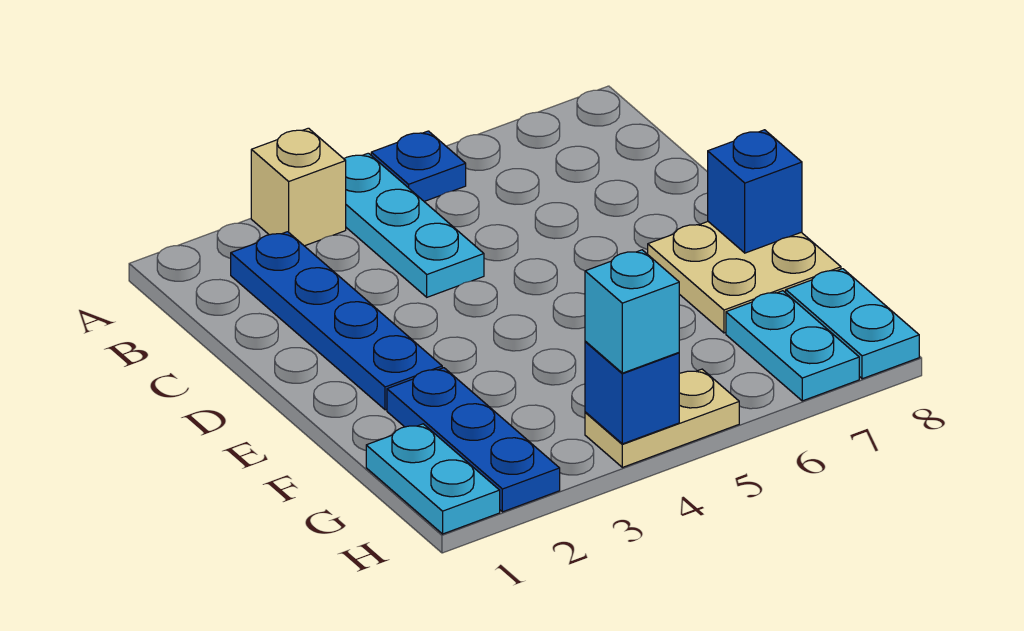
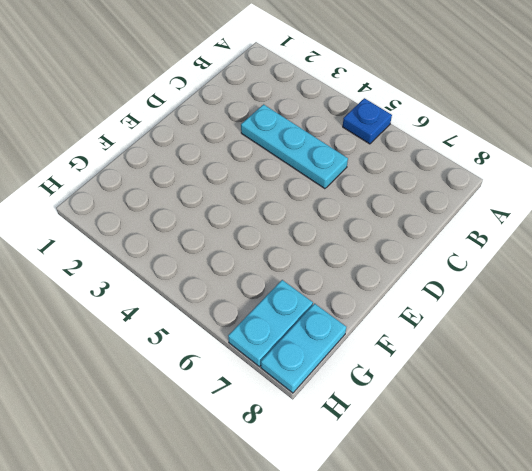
cyan plate C3:C5 level 1 -> cyan plate A4:C4 level 1
none -> tan brick A3 level 1
none -> blue plate B2:E2 level 1
none -> tan plate E7:F8 level 1

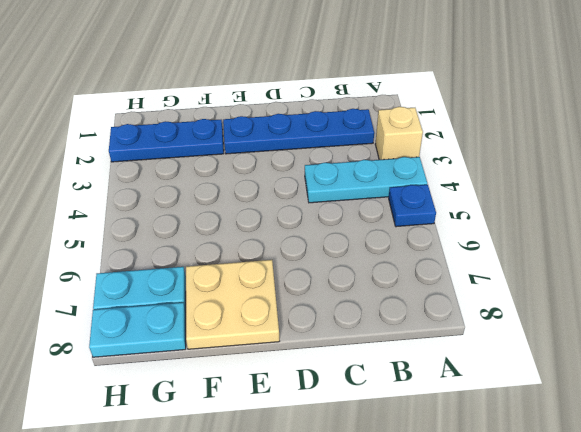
none -> cyan plate G1:H1 level 1
none -> tan plate H4:H5 level 1
none -> blue brick E8 level 2

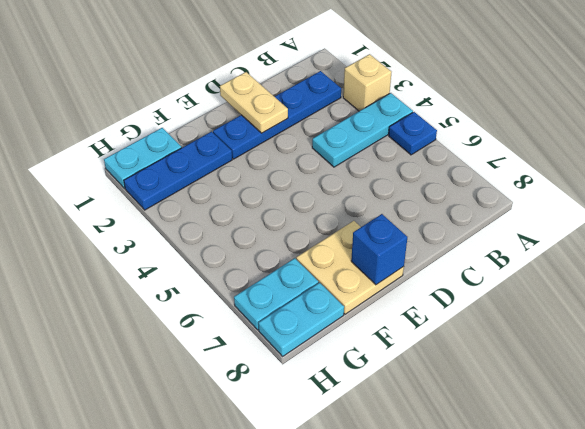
tan plate D1:D2 level 2 -> tan plate H4:H5 level 1
none -> blue brick H4 level 2
none -> cyan brick H4 level 3

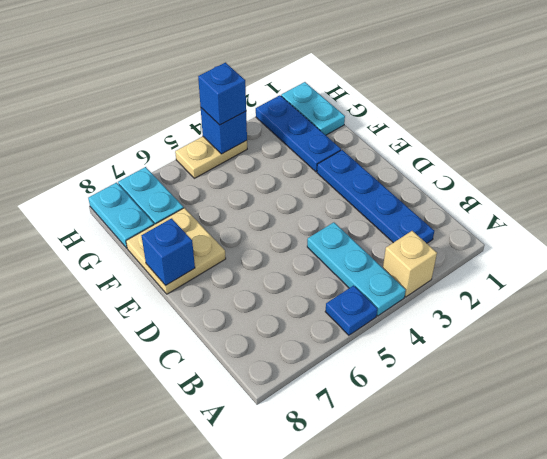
blue brick H4 level 3 -> cyan brick H4 level 3

